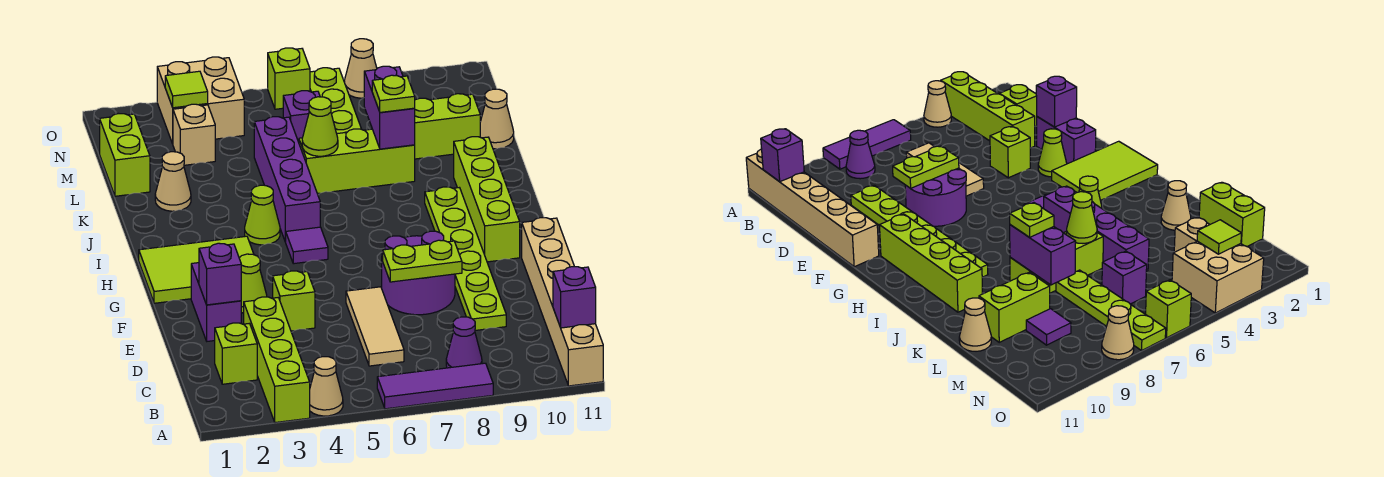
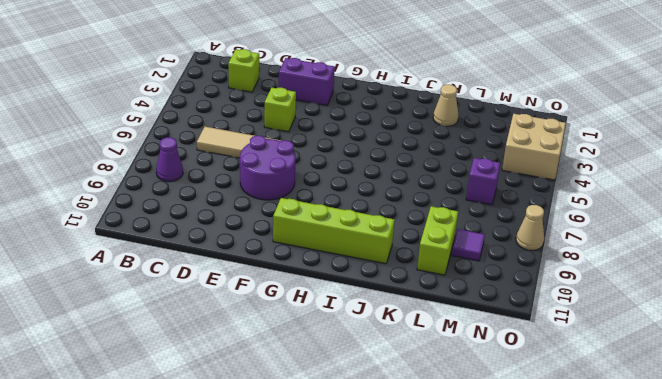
none -> lime brick A3:D3 level 1
none -> tan cone A4 level 1
none -> purple tile A6:A8 level 1
none -> tan brick A11:F11 level 1

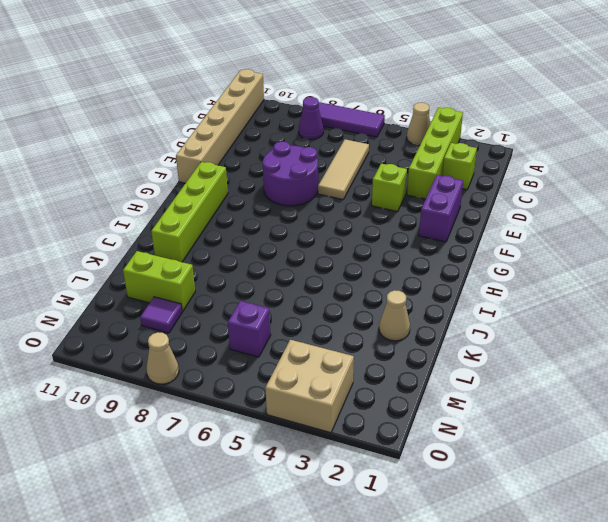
none -> lime plate D9:I9 level 1
none -> lime cone F3 level 1
none -> lime tile G1:H3 level 1
none -> purple tile H5 level 1

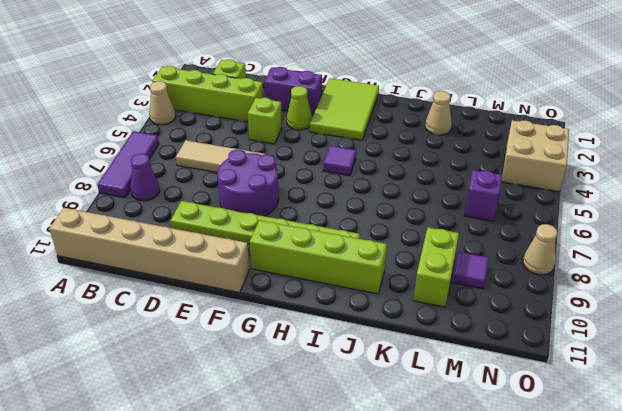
none -> lime cone I4 level 1
none -> purple brick I5:L5 level 1
none -> lime brick K6:K8 level 1
none -> lime brick L1:M1 level 1

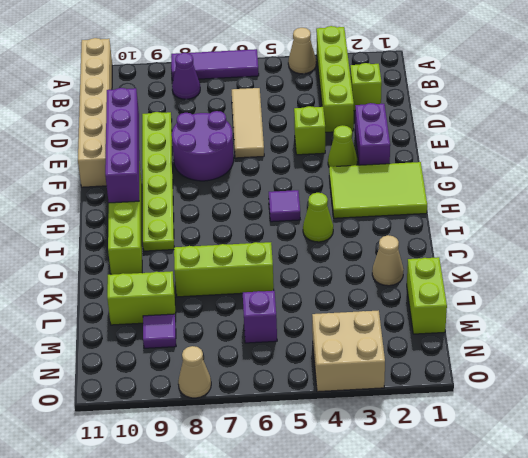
purple brick E10:H10 level 2 -> purple brick I5:L5 level 1
none -> lime plate L7:O7 level 1
none -> tan cone L11 level 1
none -> tan brick M3 level 1
none -> lime brick O6 level 1

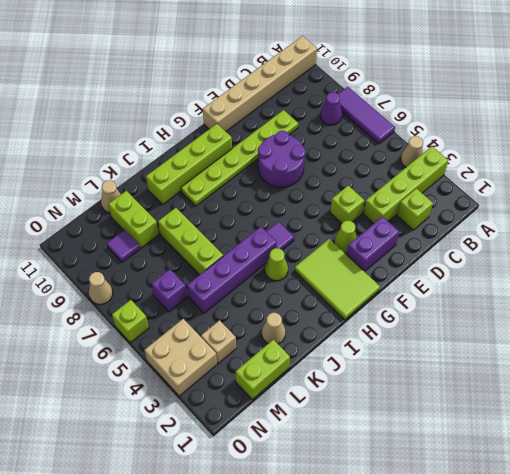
none -> tan tile C6:E6 level 1
none -> lime plate L7:O7 level 1
none -> purple brick B11 level 2
none -> purple brick E2 level 2

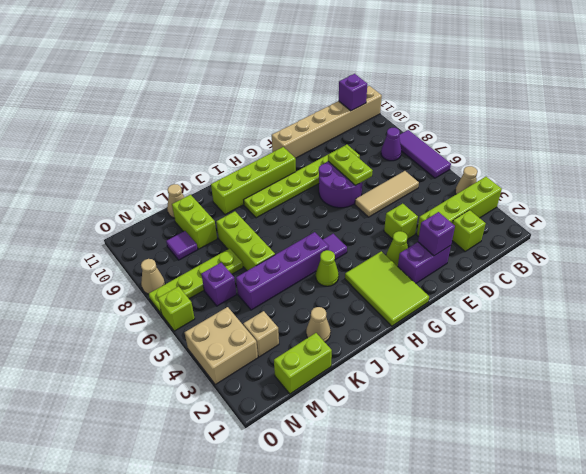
none -> lime cone K6 level 2
none -> purple brick K8:L8 level 2
none -> lime tile N3 level 2
none -> lime plate K8 level 3

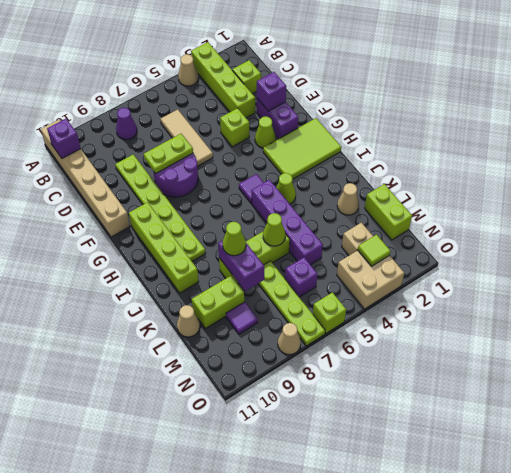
lime cone K8 level 3 -> lime plate K8 level 3
none -> purple tile A6:A8 level 1

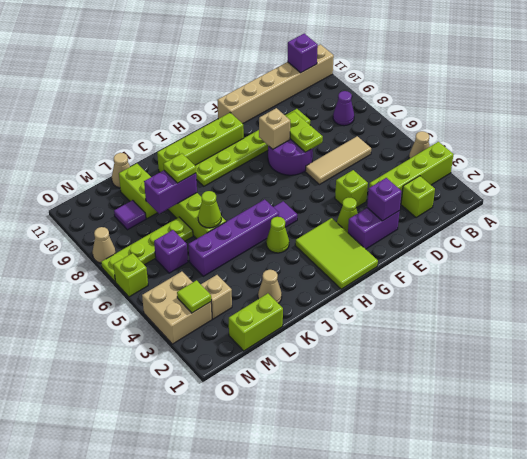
tan brick F8 level 2 -> none
none -> purple tile A6:A8 level 1

